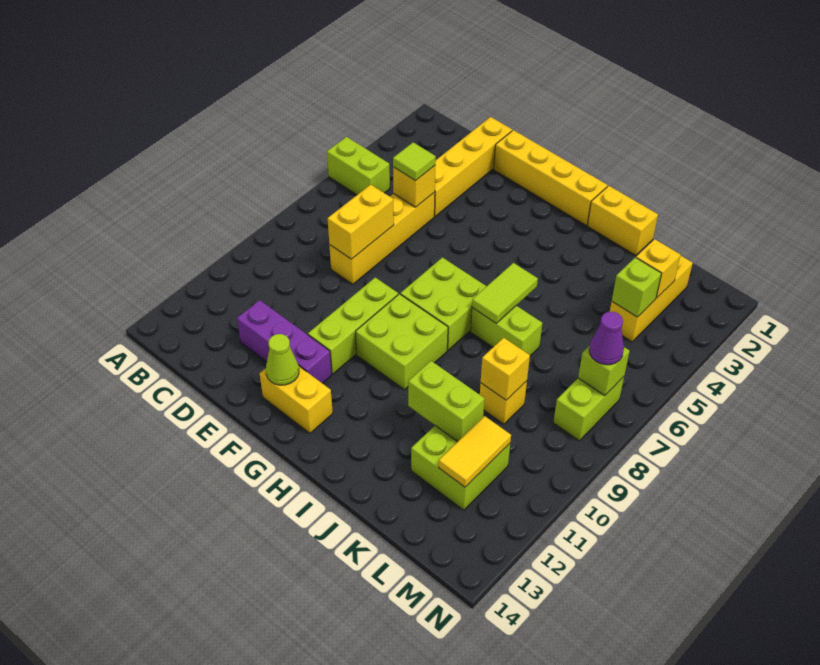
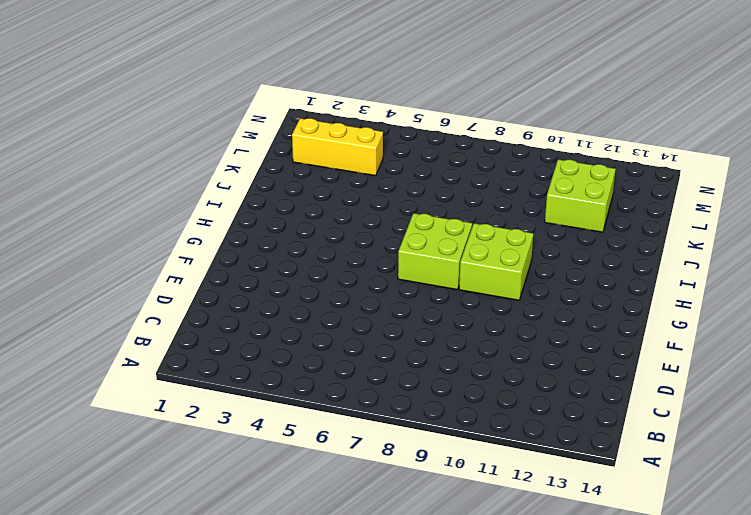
none -> lime brick A5:B5 level 1
none -> yellow brick D1:D4 level 1
none -> yellow brick D5:D8 level 1

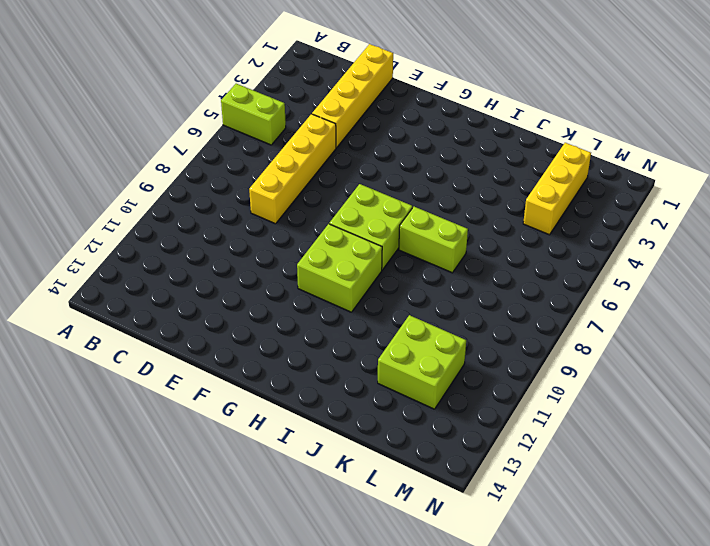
none -> purple brick D12:F12 level 1
none -> yellow brick E1:H1 level 1
none -> lime brick F9:F11 level 1

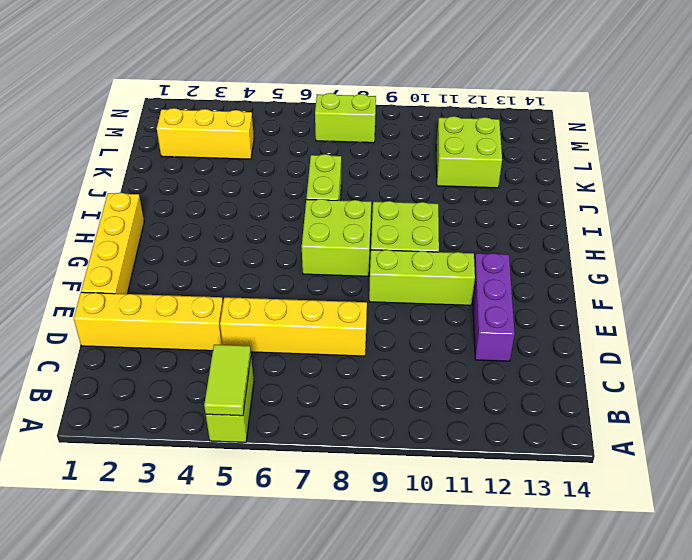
lime tile A5:B5 level 2 -> lime tile I6:I7 level 2
none -> yellow brick F13:G13 level 1
none -> yellow brick I1:J1 level 1
none -> yellow brick K9 level 1

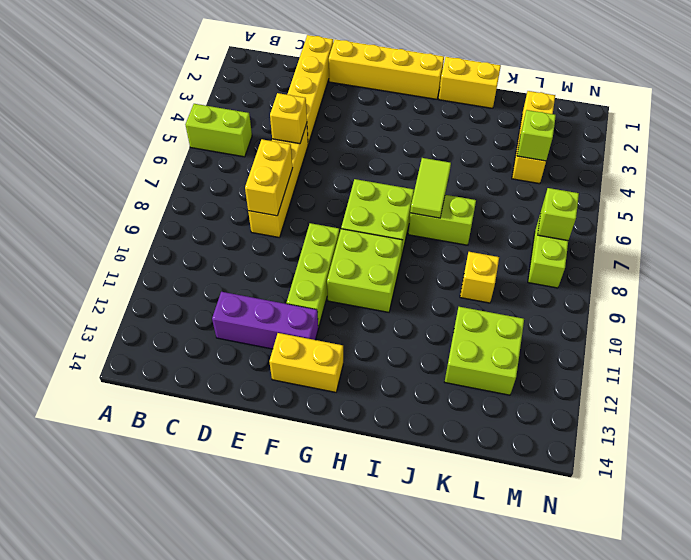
none -> lime cone F13 level 2
none -> lime brick J11:K11 level 2
none -> yellow brick K9 level 2

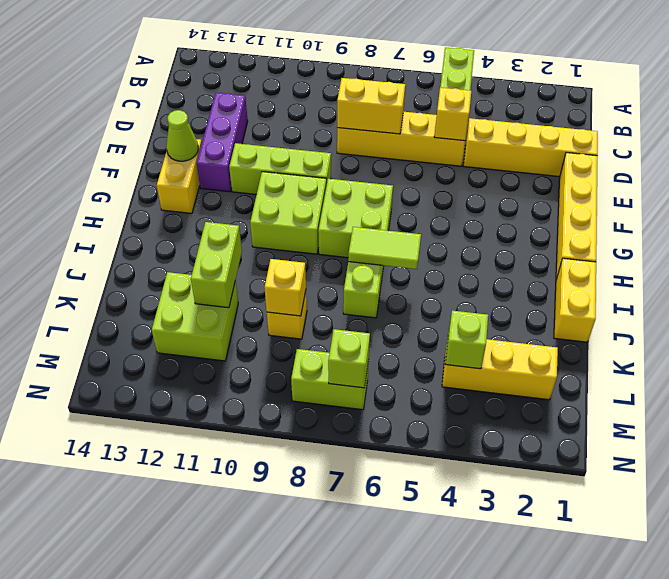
none -> yellow brick L3 level 2
none -> yellow tile L11:L12 level 2
none -> lime tile D5 level 3

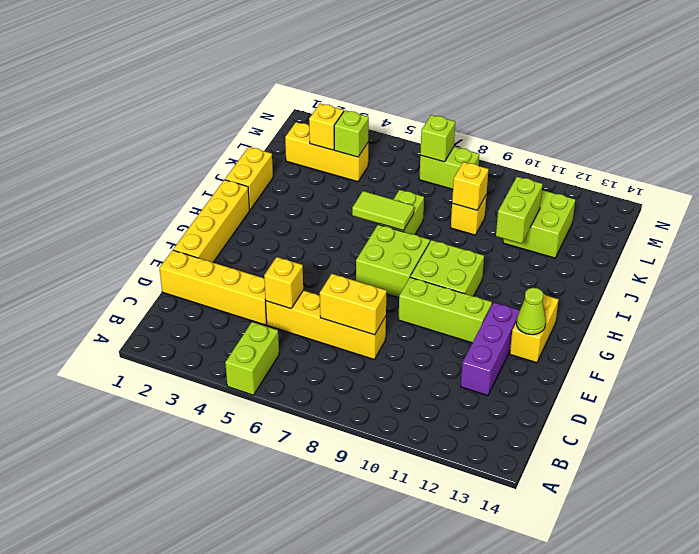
none -> yellow tile L11:L12 level 2
none -> lime tile D5 level 3
none -> purple cone M7 level 3

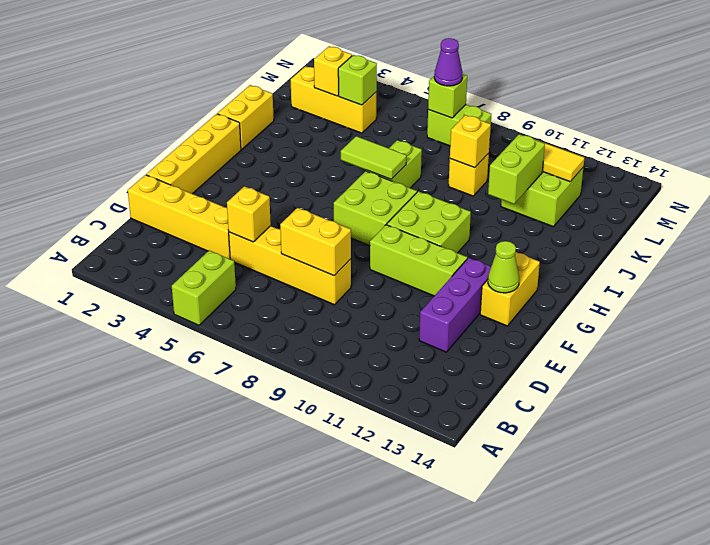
none -> lime tile D5 level 3

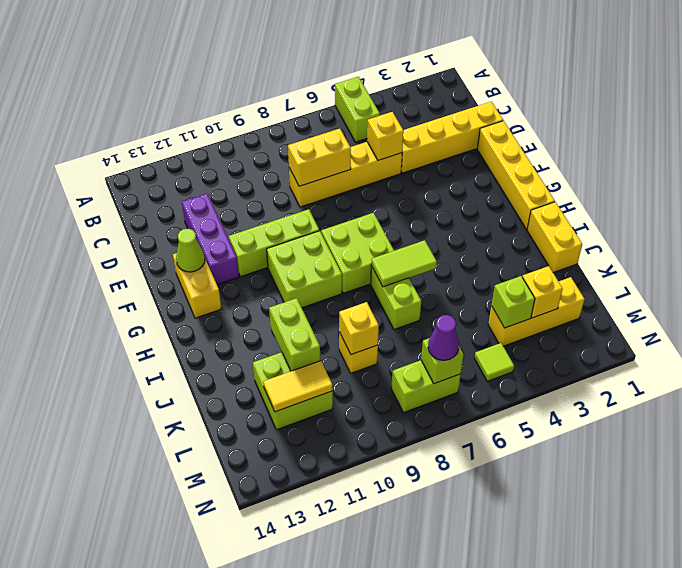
lime tile M5 level 1 -> lime tile D5 level 3

